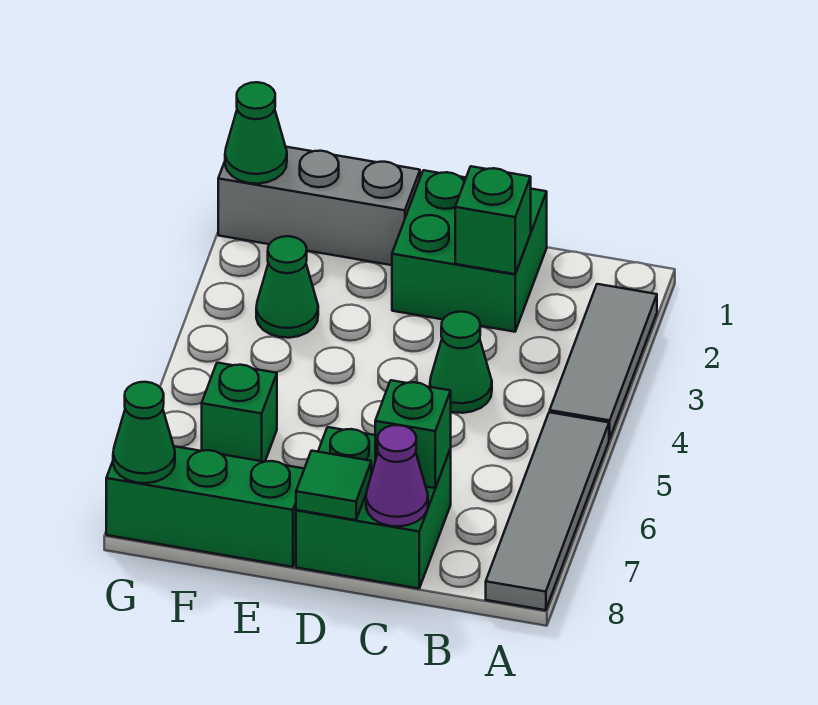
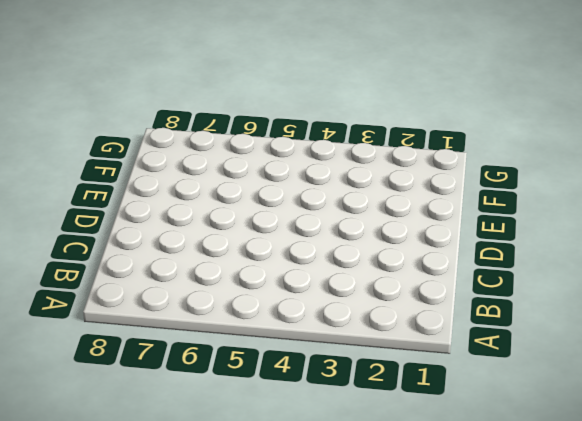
none -> grey tile A2:A4 level 1
none -> grey tile A5:A8 level 1
none -> green brick C1:D2 level 1

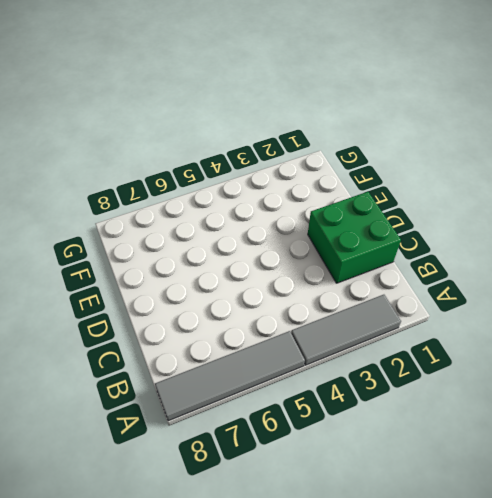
none -> green cone C4 level 1
none -> green brick C7:D8 level 1
none -> grey brick E1:G1 level 1

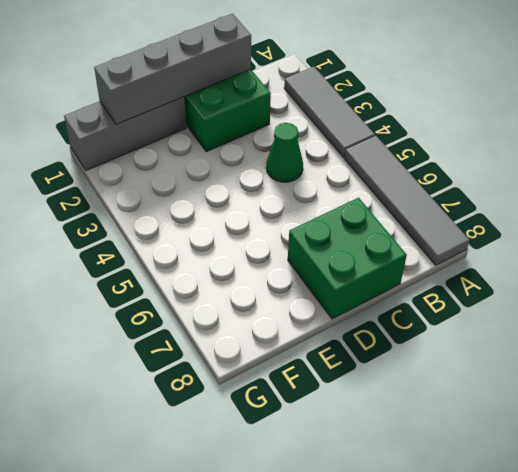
grey brick C1:F1 level 2 -> none
none -> green brick E8:G8 level 1
none -> green cone F3 level 1
none -> green brick F6 level 1

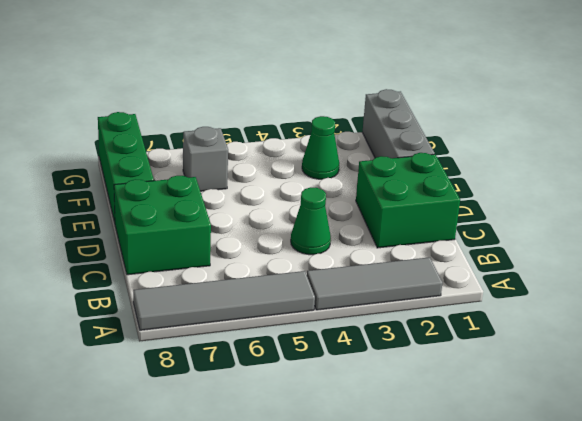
grey brick F6 level 1 -> green brick F6 level 1
none -> green brick C2 level 2
none -> green brick C7 level 2
none -> purple cone C8 level 2

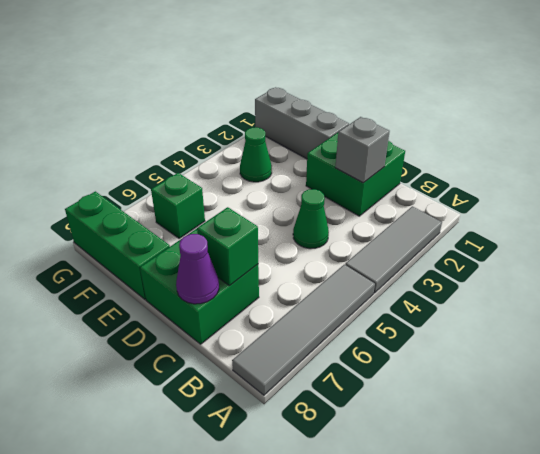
grey brick C2 level 2 -> green brick C2 level 2
none -> green tile D8 level 2
none -> green cone G1 level 2
none -> green cone G8 level 2

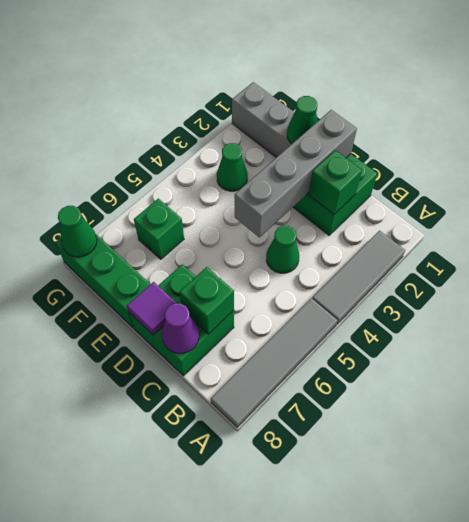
grey brick D1:D4 level 2 -> none
purple tile D8 level 2 -> green tile D8 level 2
green cone E1 level 2 -> green cone G1 level 2

